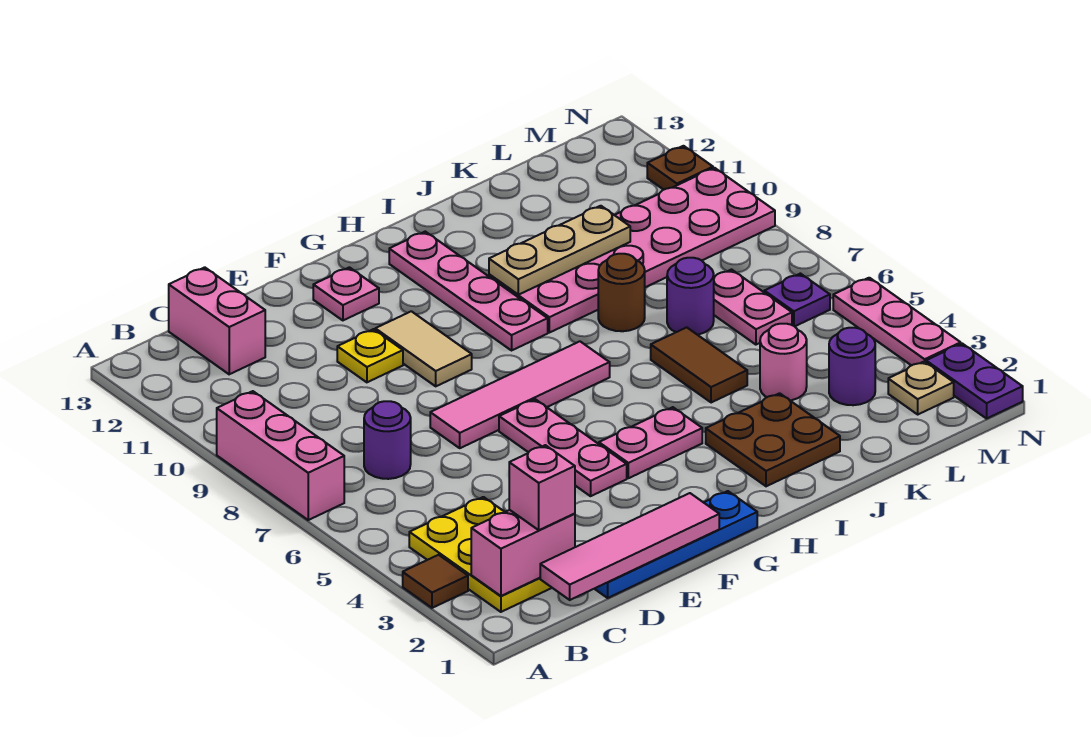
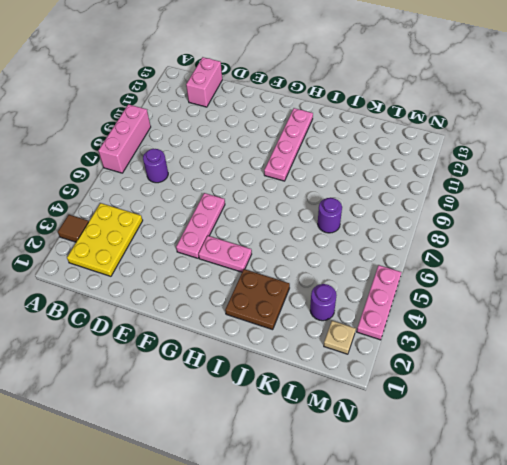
none -> blue plate D1:G1 level 1
none -> pink tile E7:H7 level 1
none -> yellow plate E10 level 1
none -> tan tile F9:F10 level 1

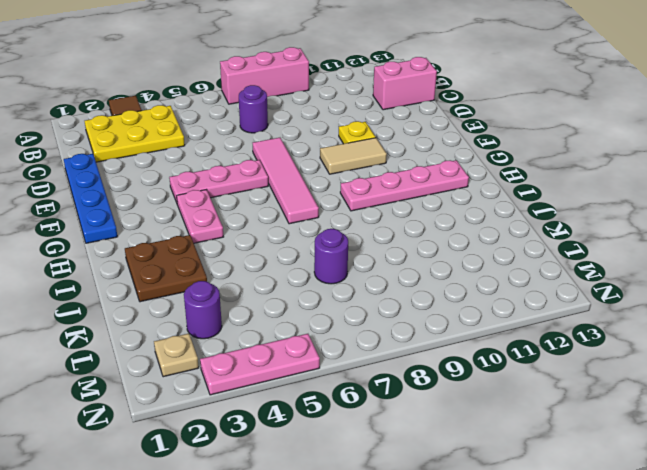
none -> pink plate F12 level 1
none -> pink plate I9:N10 level 1
none -> brown tile J5:J6 level 1
none -> brown round brick J8 level 1

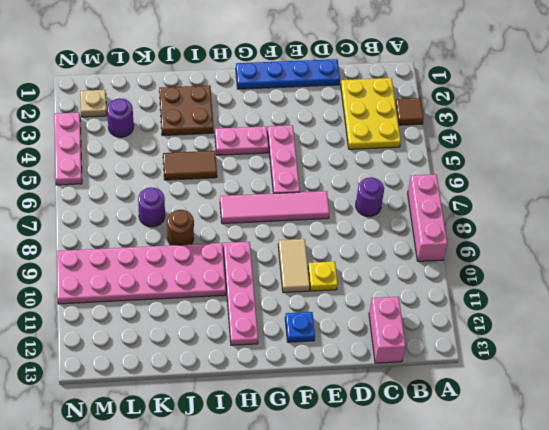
blue plate F12 level 1 -> pink plate F12 level 1
brown tile I5:J5 level 1 -> brown tile J5:J6 level 1
none -> pink round brick K4 level 1
none -> pink plate L6:L7 level 1
none -> purple plate M6 level 1
none -> purple plate N1:N2 level 1

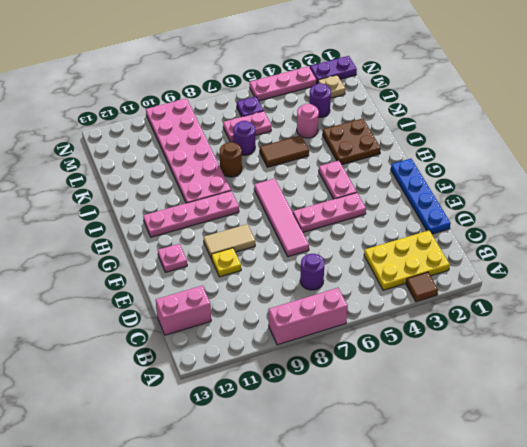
none -> brown plate N11 level 1
none -> pink brick B2:C2 level 2
none -> pink tile C1:F1 level 2
none -> tan plate I10:K10 level 2

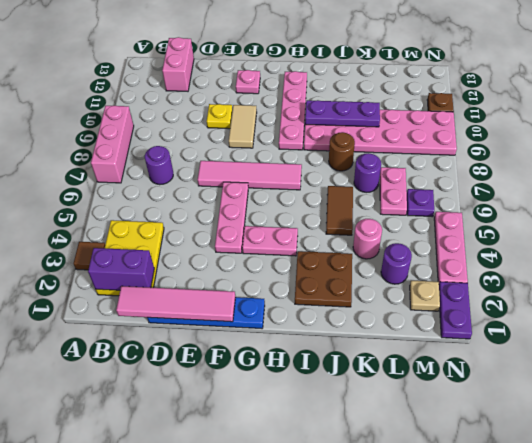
purple brick B2:C2 level 2 -> pink brick B2:C2 level 2
purple plate I10:K10 level 2 -> tan plate I10:K10 level 2
none -> pink brick C2 level 3

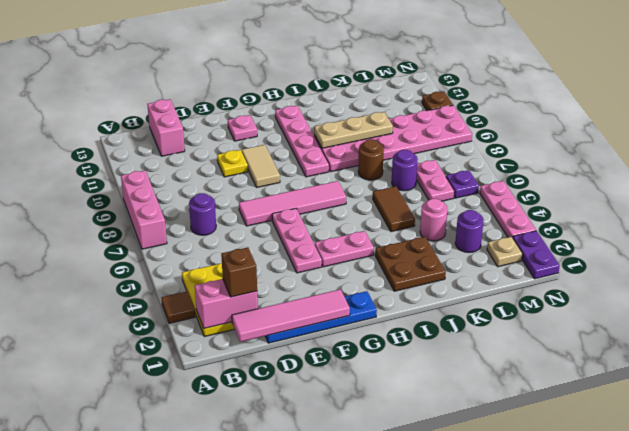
brown brick C2 level 3 -> pink brick C2 level 3

